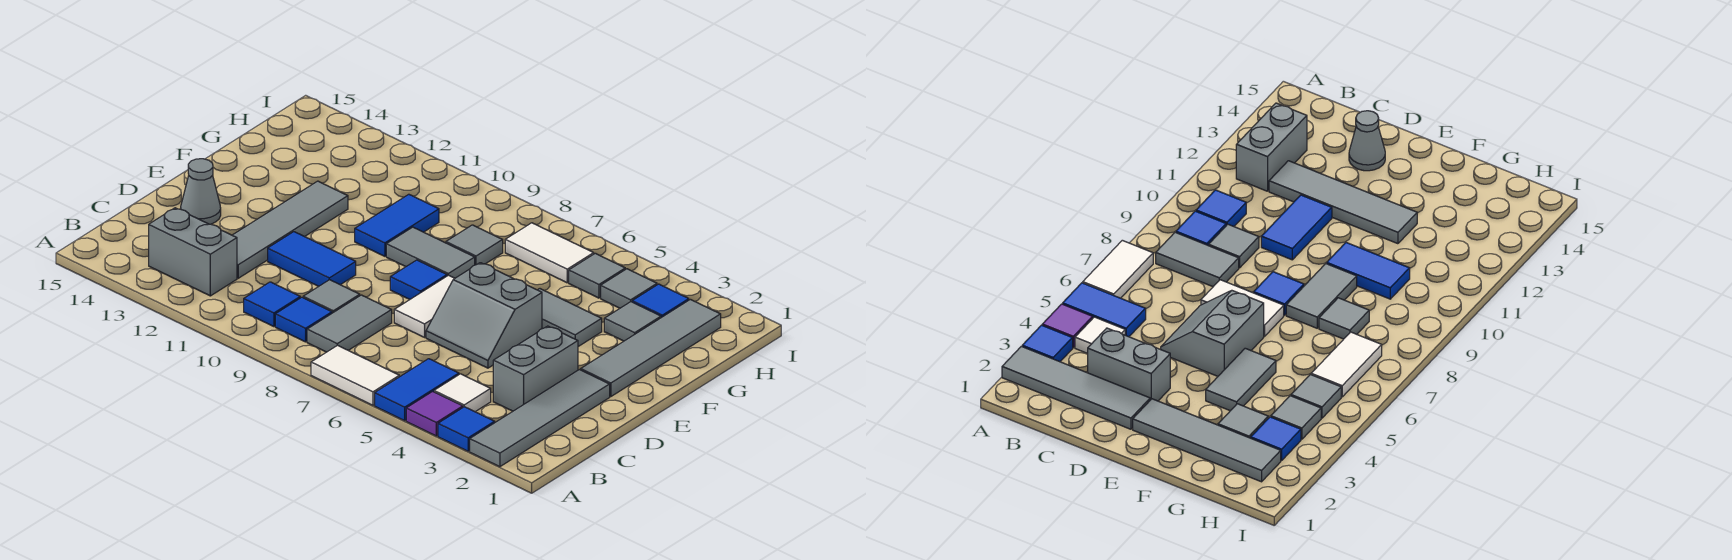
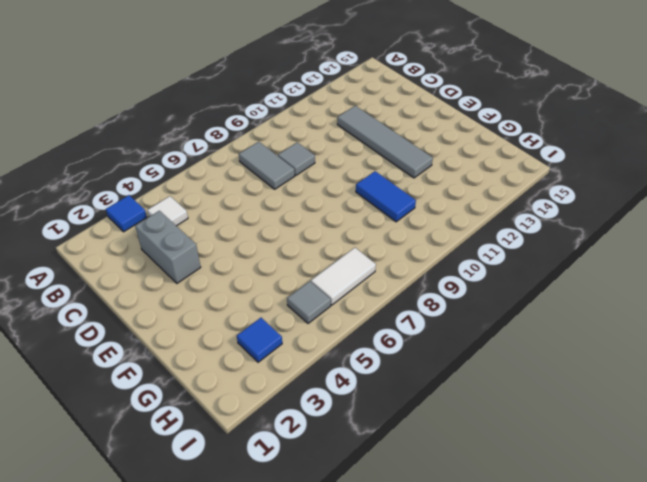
none -> grey tile A2:D2 level 1
none -> purple tile A4 level 1
none -> blue tile A5:B5 level 1

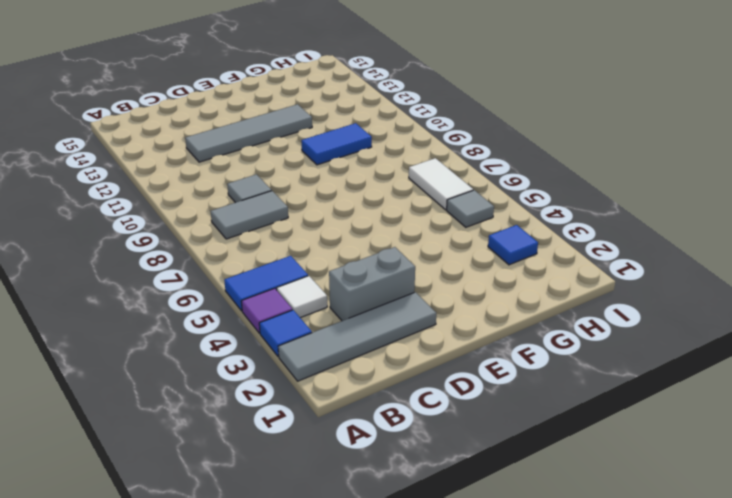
none -> white tile A6:A7 level 1
none -> blue tile B9 level 1
none -> blue tile B10 level 1

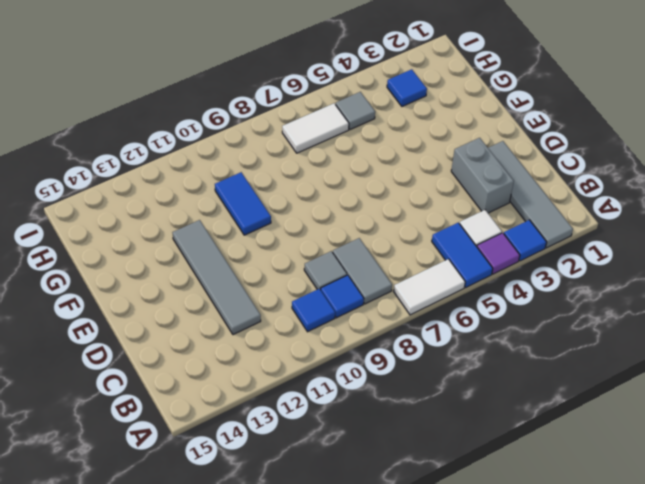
none -> grey brick B12:B13 level 1
none -> grey slope D5:E6 level 1 top E
none -> white tile D7:E7 level 1

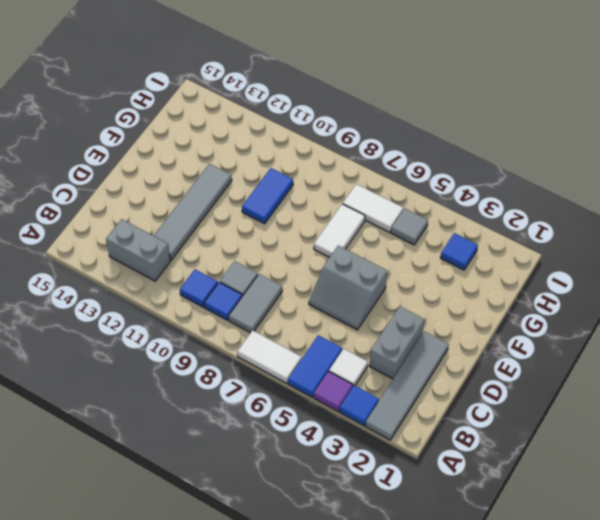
white tile F7:G7 level 1 -> white tile D7:E7 level 1
none -> blue tile D10:D11 level 1
none -> grey cone D14 level 1
none -> grey tile E2:H2 level 1

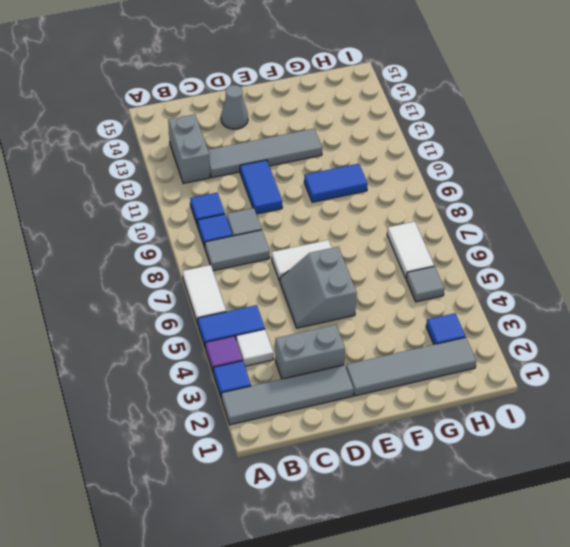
none -> blue tile E8 level 1
none -> grey tile F4:F5 level 1
none -> grey tile F8:F9 level 1

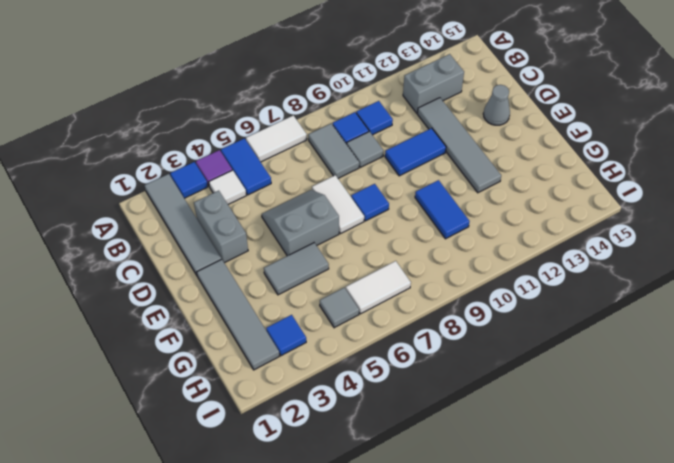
none -> grey tile F8:F9 level 1
none -> grey tile G3 level 1
none -> grey tile G8 level 1

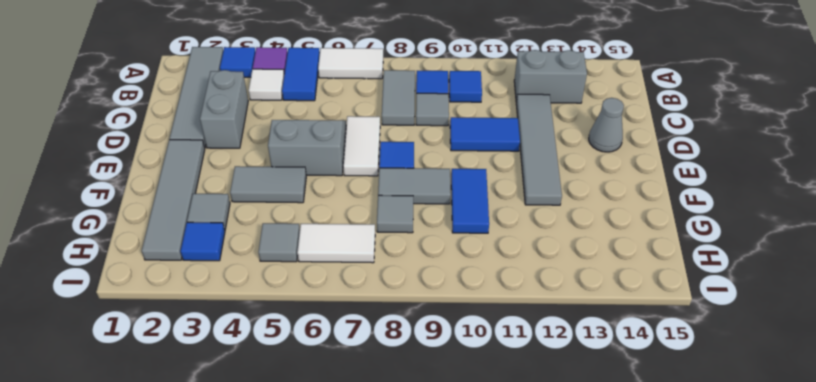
none -> grey tile H4 level 1

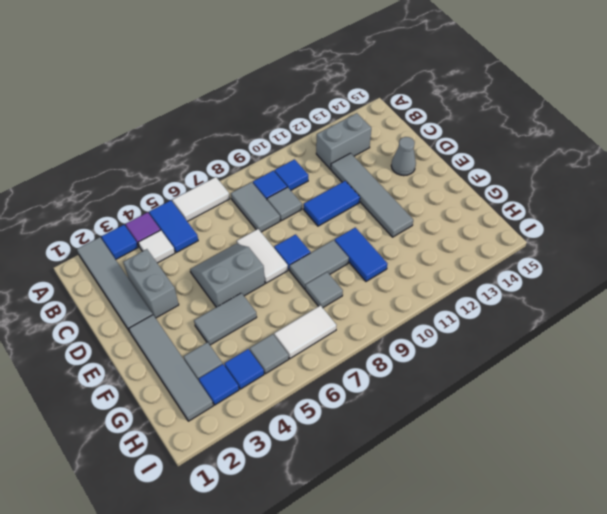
blue tile H4 level 1 -> grey tile H4 level 1

